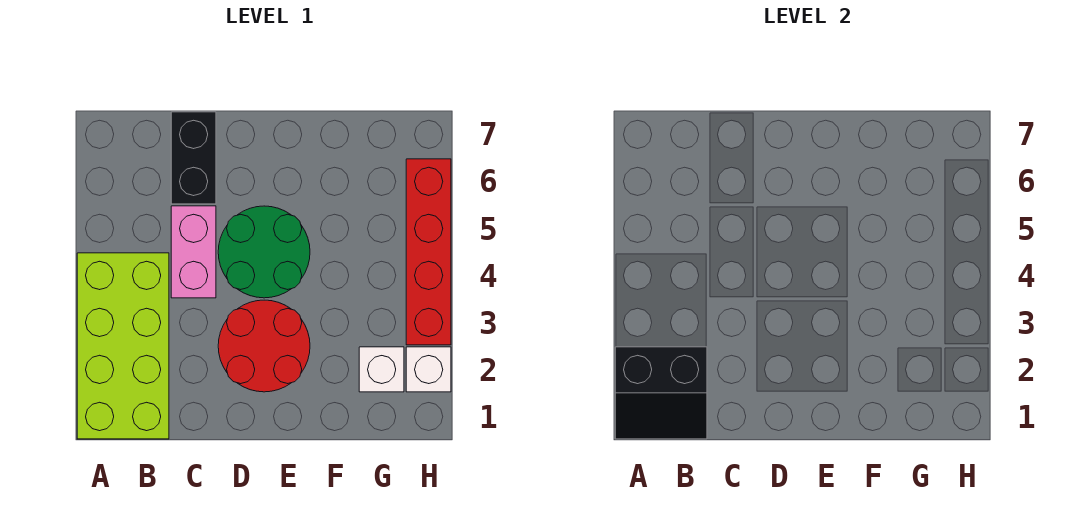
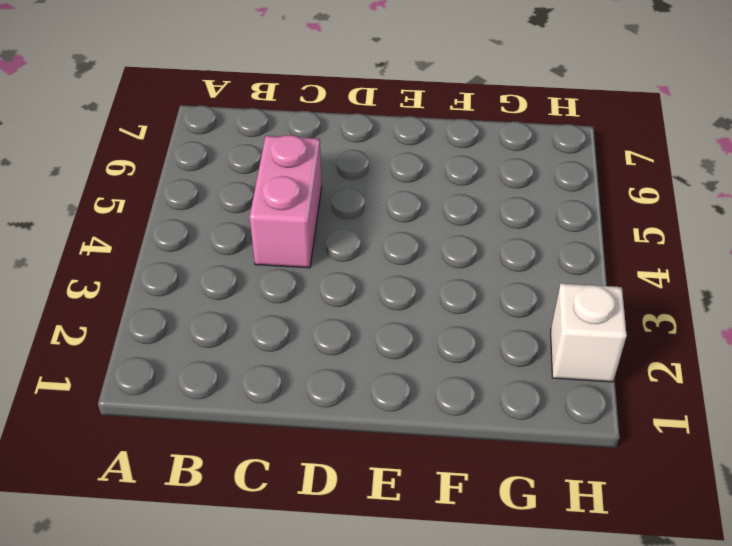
none -> lime brick A1:B4 level 1
none -> black brick C6:C7 level 1

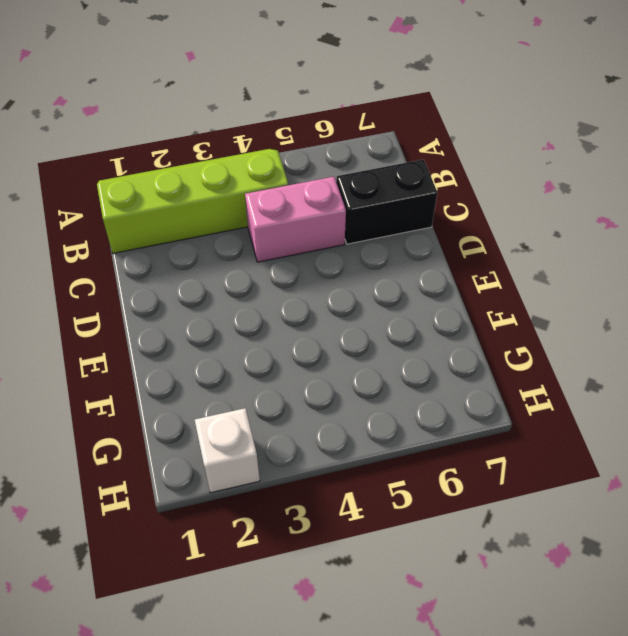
lime slope A1:B4 level 1 top B -> lime brick A1:B4 level 1
none -> red round brick D2:E3 level 1
none -> green round brick D4:E5 level 1

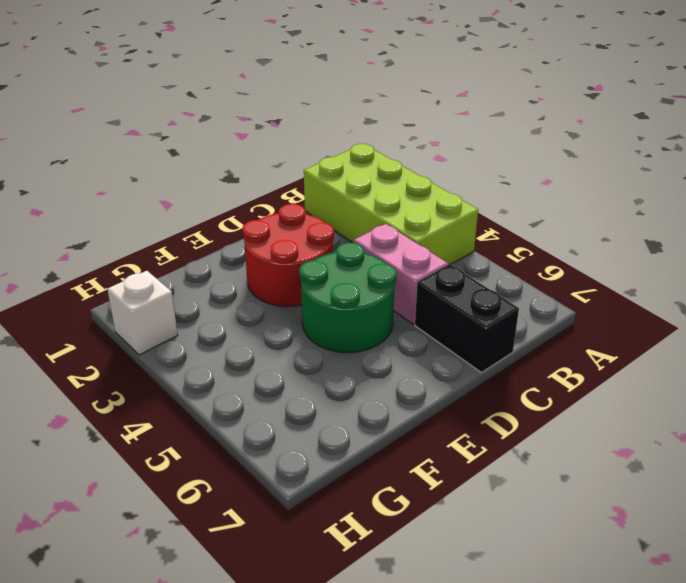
none -> white brick G2 level 1
none -> red brick H3:H6 level 1

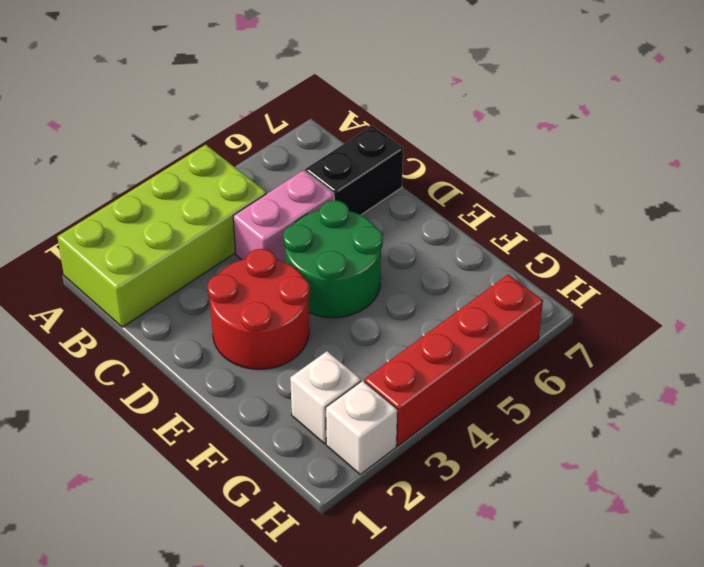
none -> black slope A1:B2 level 2 top 2

